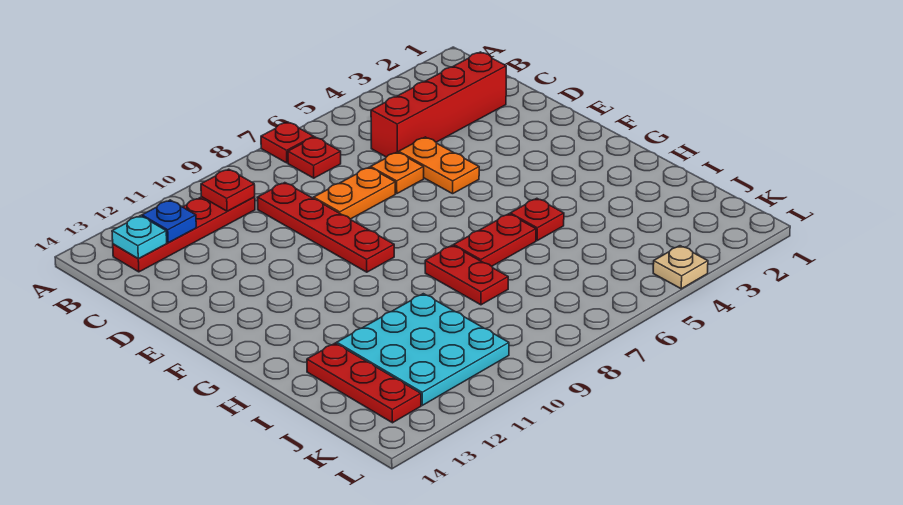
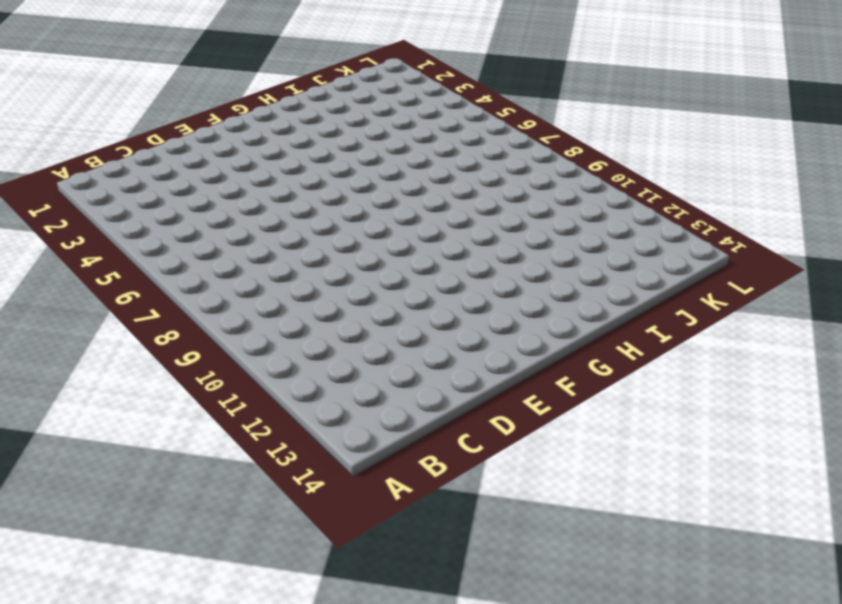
none -> red plate A7 level 1
none -> red plate B7 level 1
none -> red plate B10:B13 level 1

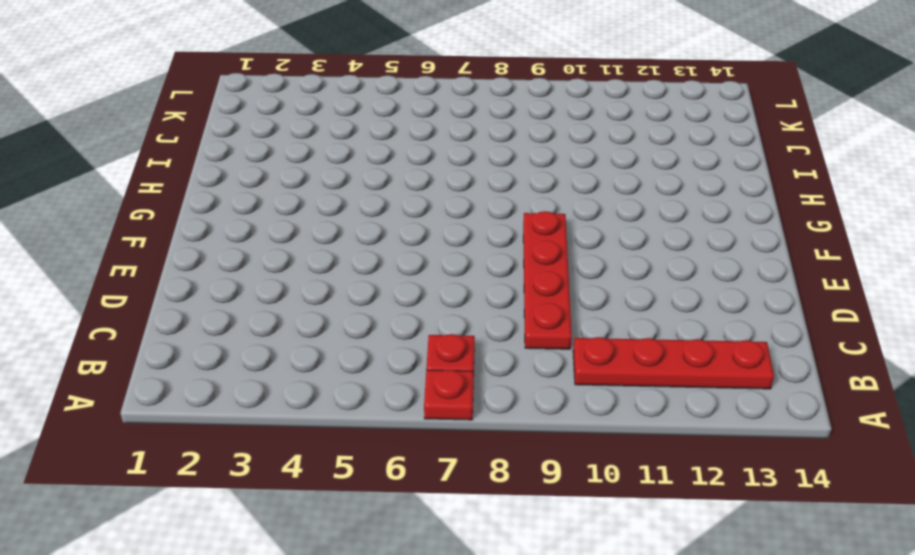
none -> red brick C2:C5 level 1
none -> orange plate D5:E5 level 1
none -> orange plate D6 level 1

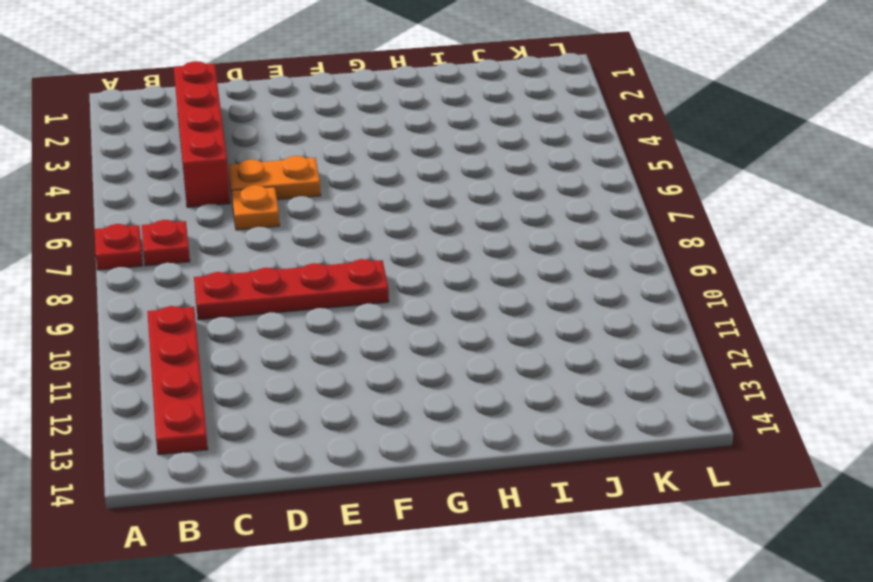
none -> orange plate D7:D8 level 1
none -> red plate H5 level 1
none -> red plate H6:H7 level 1

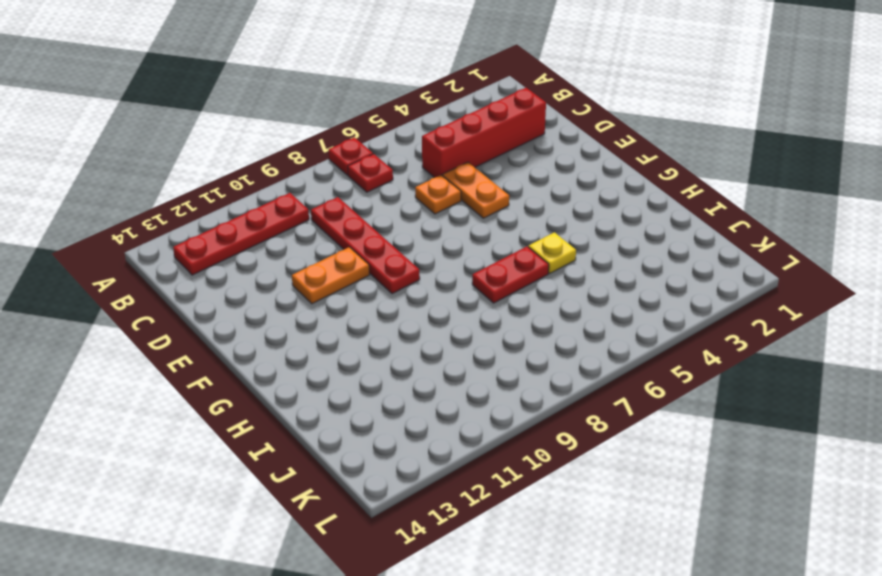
orange plate E10:E11 level 1 -> orange plate D7:D8 level 1
yellow plate H5 level 1 -> red plate H5 level 1
none -> red plate H8:I8 level 1
none -> cyan plate I10:K12 level 1
none -> red plate I13:K13 level 1

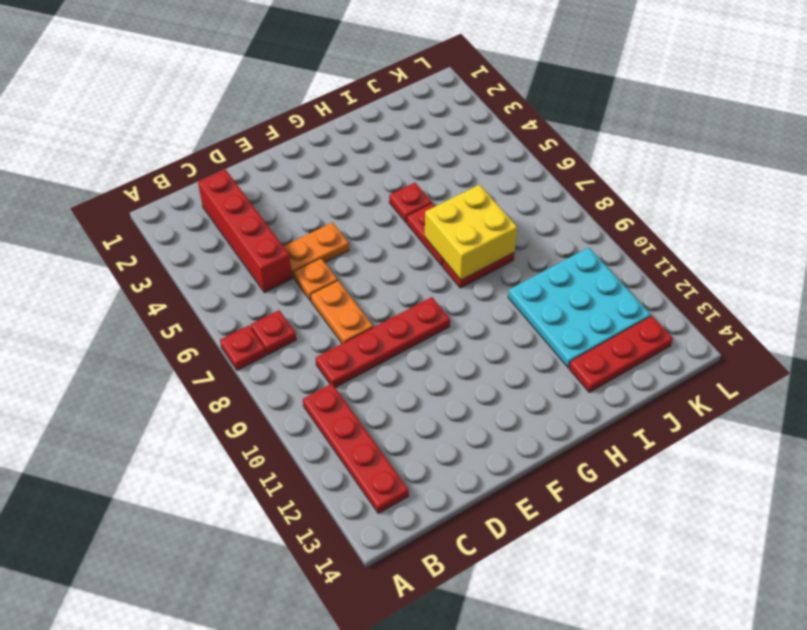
yellow brick H7:I8 level 2 -> none
none -> tan plate L4 level 1
none -> red plate B10 level 2
none -> blue plate B12 level 2

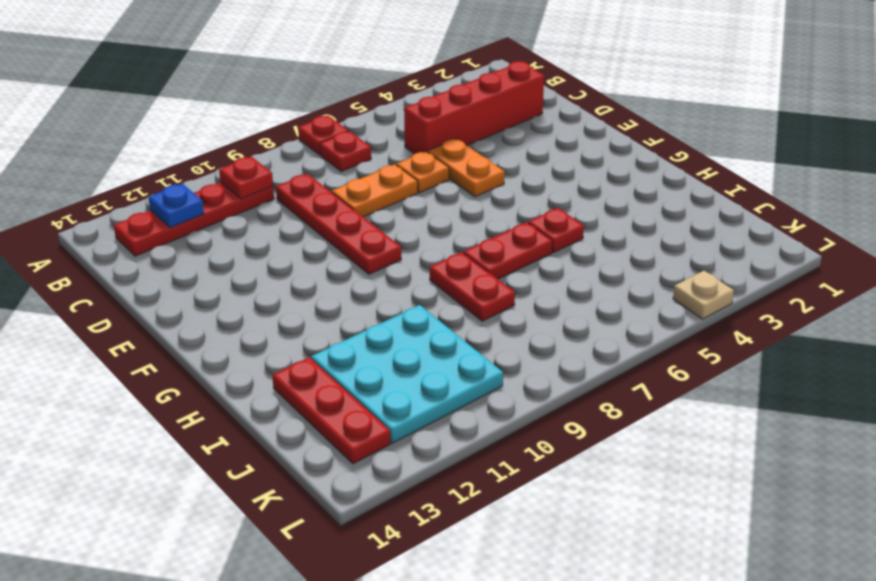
none -> cyan plate B13 level 2

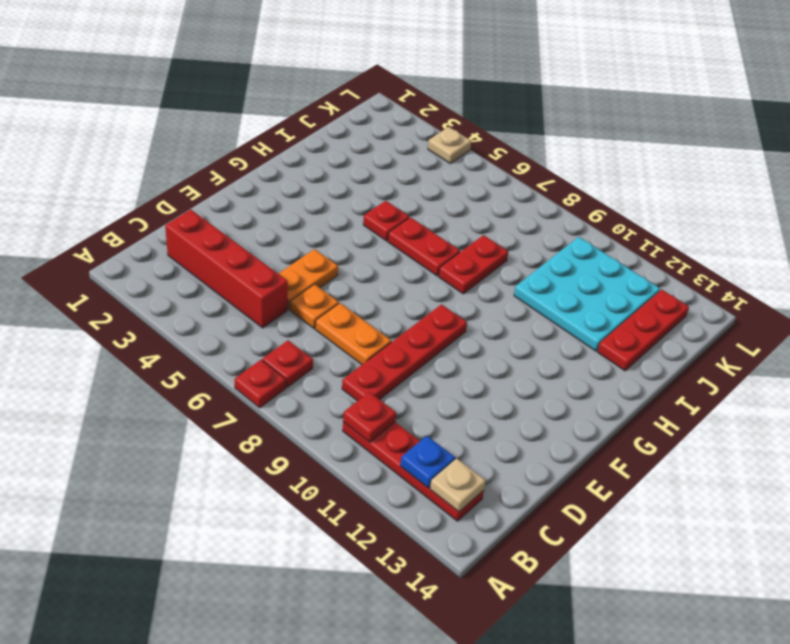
tan plate B13 level 2 -> cyan plate B13 level 2

